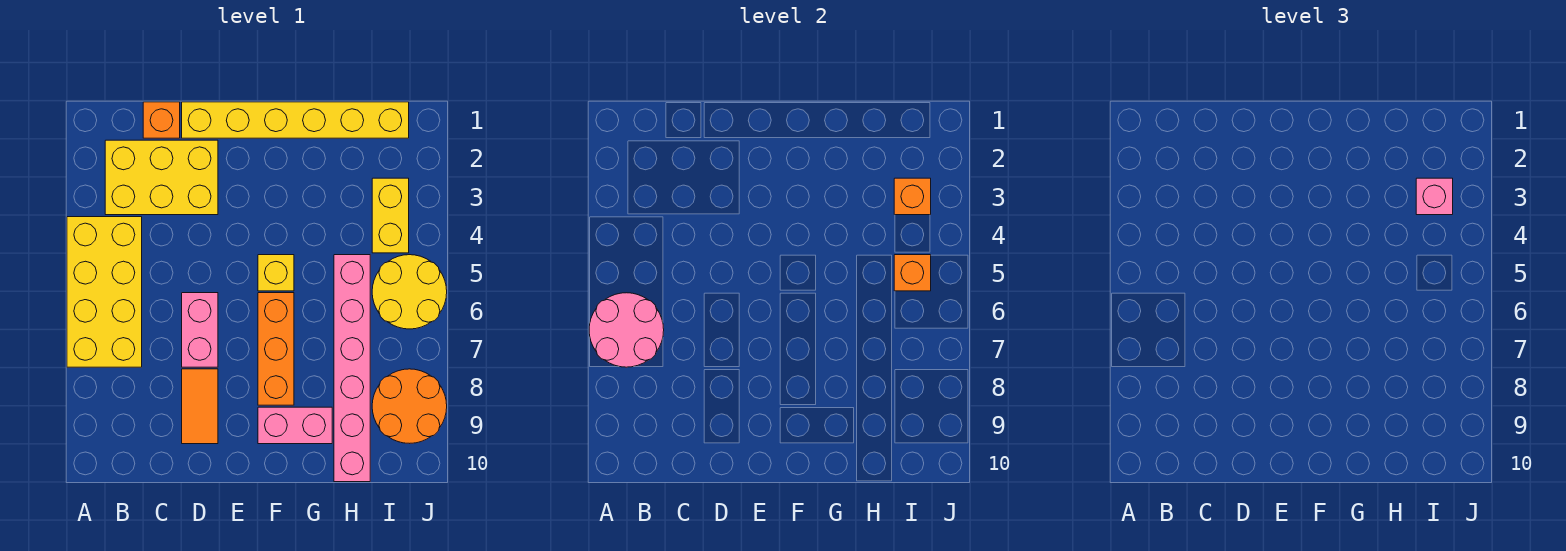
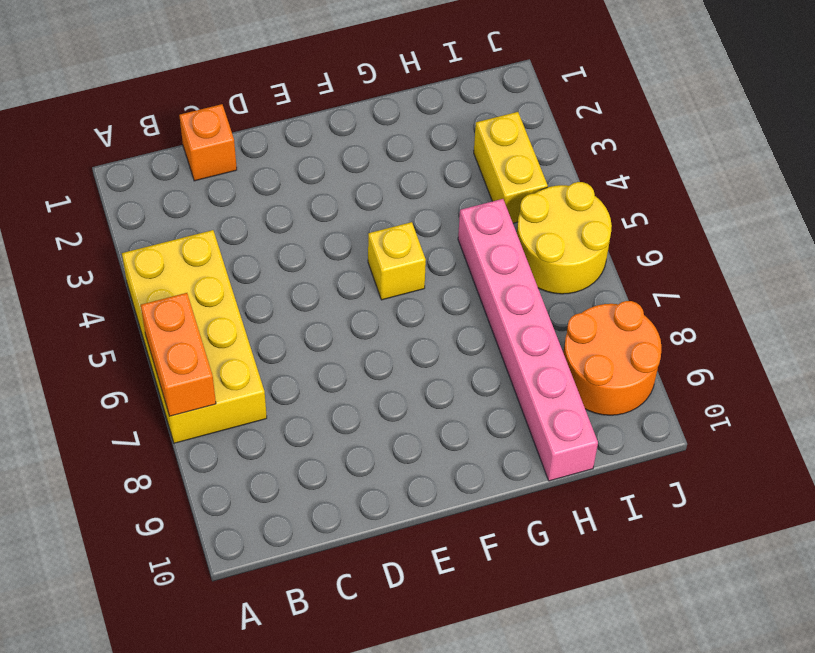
orange brick A6:A7 level 2 -> pink round brick A6:B7 level 2
none -> yellow brick B2:D3 level 1
none -> yellow brick D1:I1 level 1
none -> pink brick D6:D7 level 1

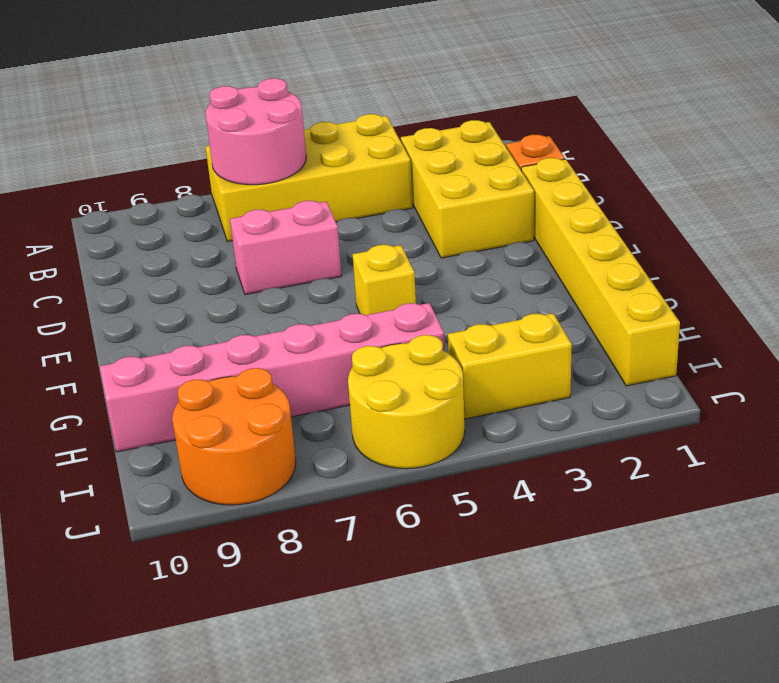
none -> orange tile D8:D9 level 1
none -> orange brick F6:F8 level 1
none -> pink brick F9:G9 level 1

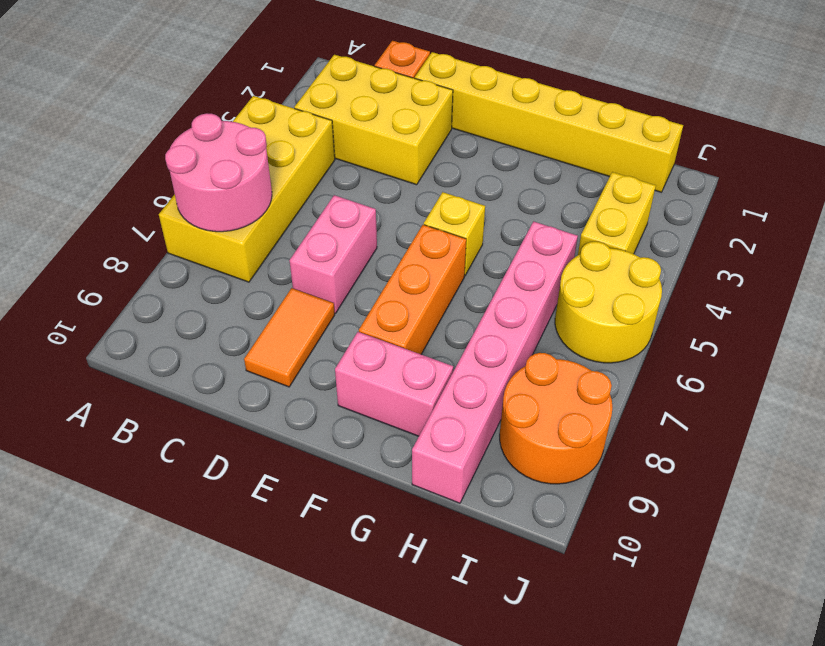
none -> orange brick I3 level 2
none -> orange brick I5 level 2
none -> pink brick I3 level 3

